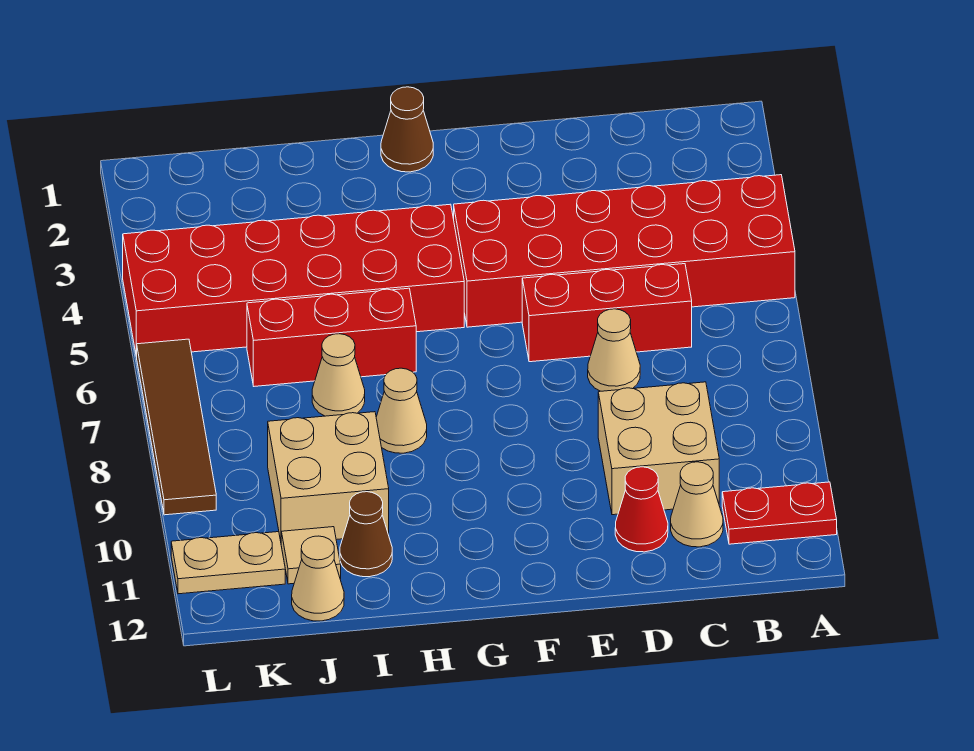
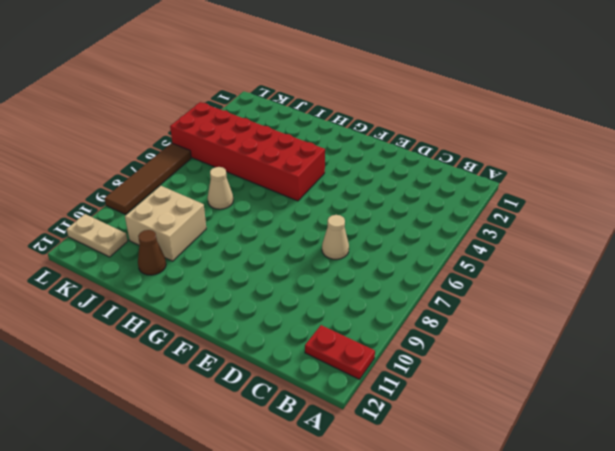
none -> red brick A4:F5 level 1
none -> red brick C6:E6 level 1
none -> tan brick C9:D10 level 1

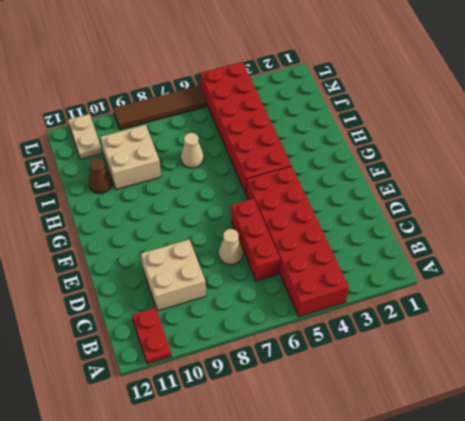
none -> tan cone C11 level 1
none -> red cone D11 level 1
none -> brown cone G1 level 1

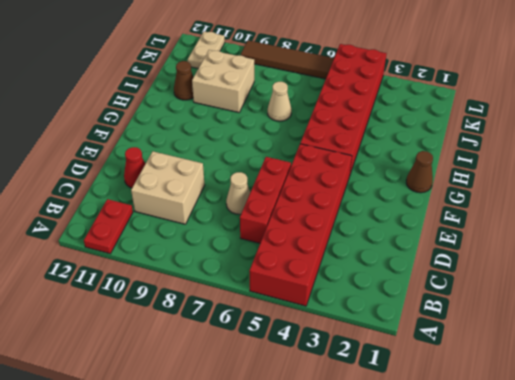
none -> tan cone C11 level 1
none -> red brick H6:J6 level 1
none -> tan cone H8 level 1

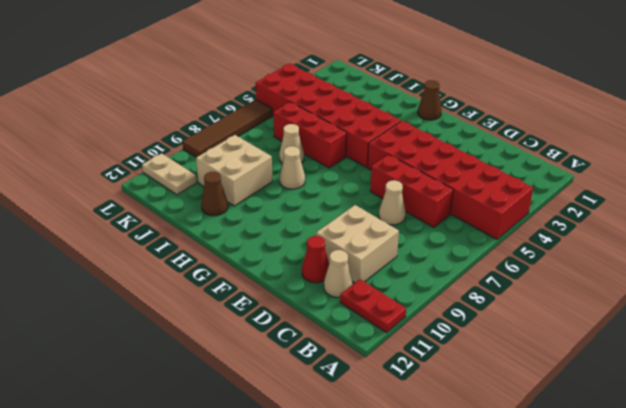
none -> tan tile J11 level 1
none -> tan cone J12 level 1

